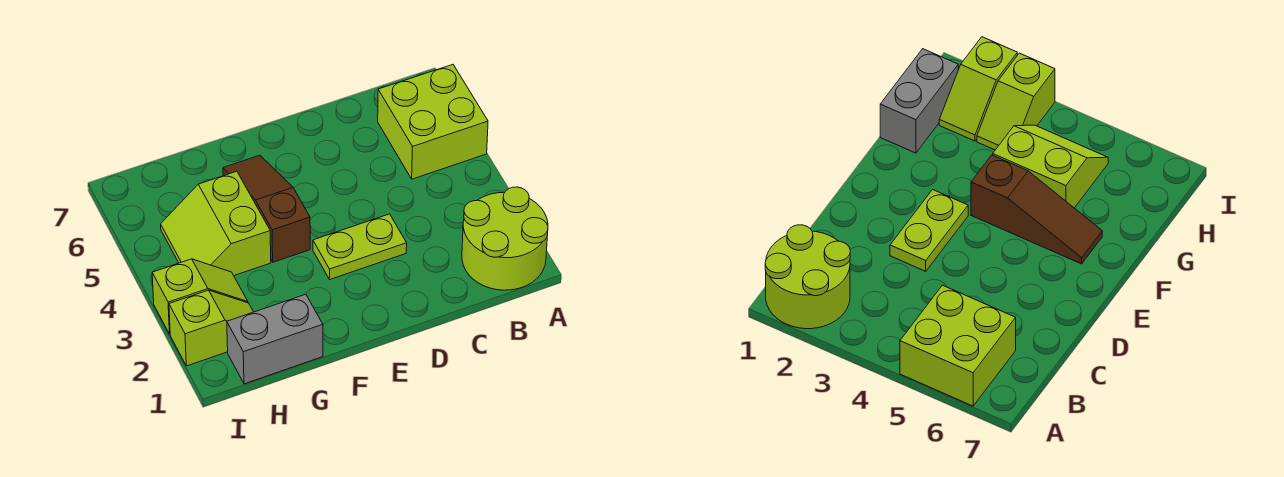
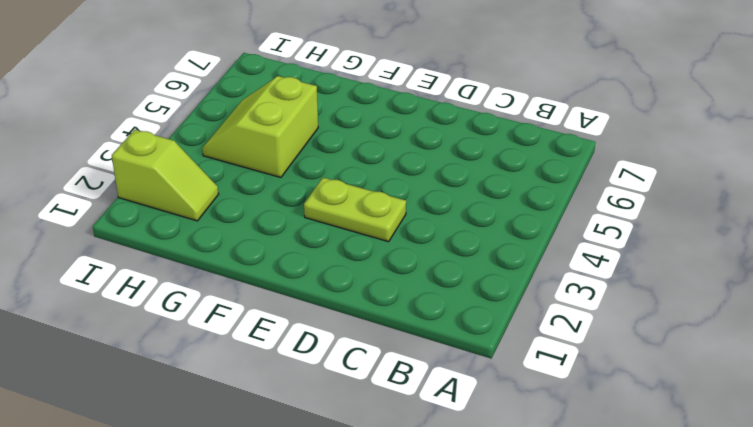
none -> lime round brick A1:B2 level 1
none -> lime brick A5:B6 level 1

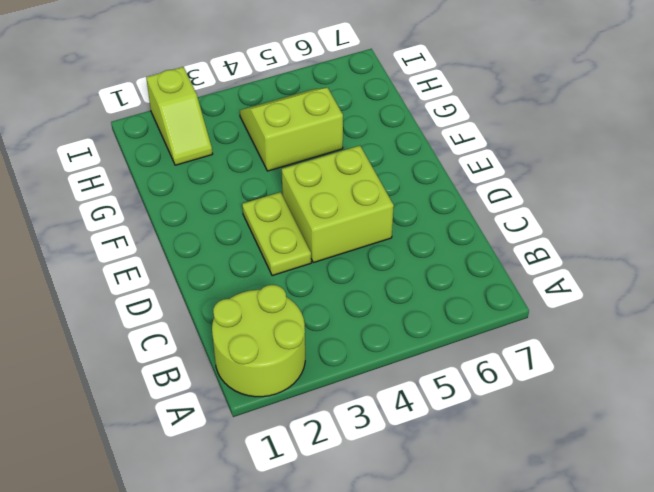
lime brick D4:E5 level 1 -> lime brick A5:B6 level 1
none -> brown slope F4:F6 level 1 top 4
none -> grey brick G1:H1 level 1

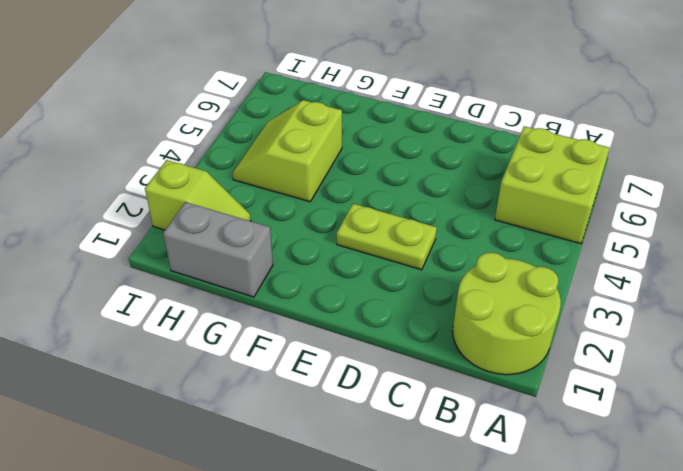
none -> brown slope F4:F6 level 1 top 4
none -> lime slope H3:I3 level 1 top I

